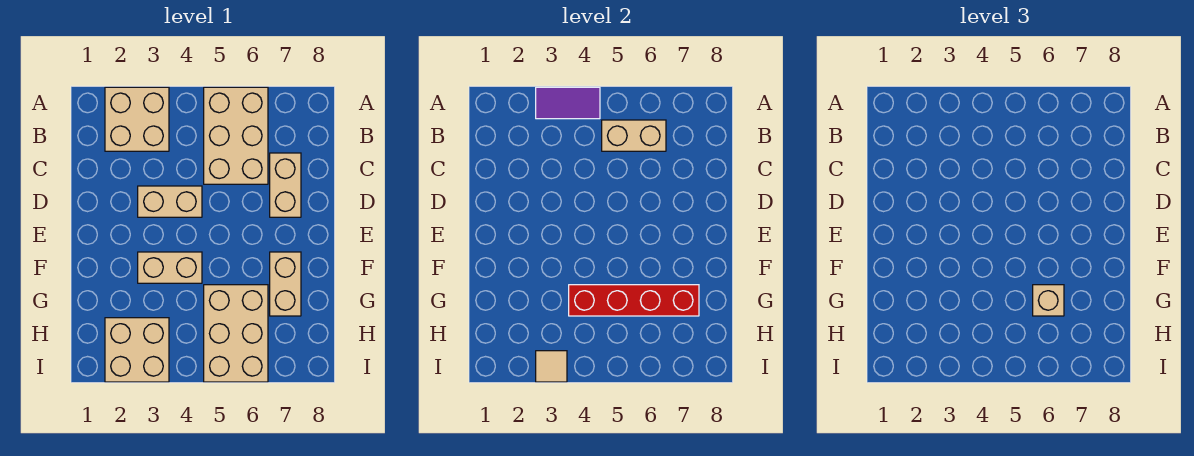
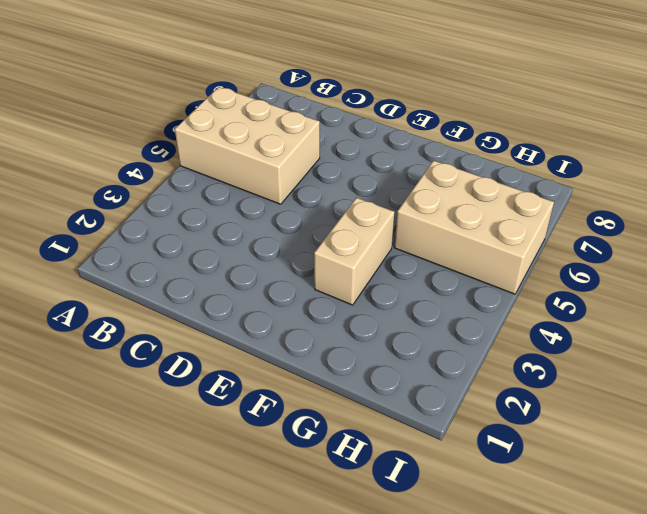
none -> tan brick A2:B3 level 1
none -> tan brick C7:D7 level 1
none -> tan brick D3:D4 level 1

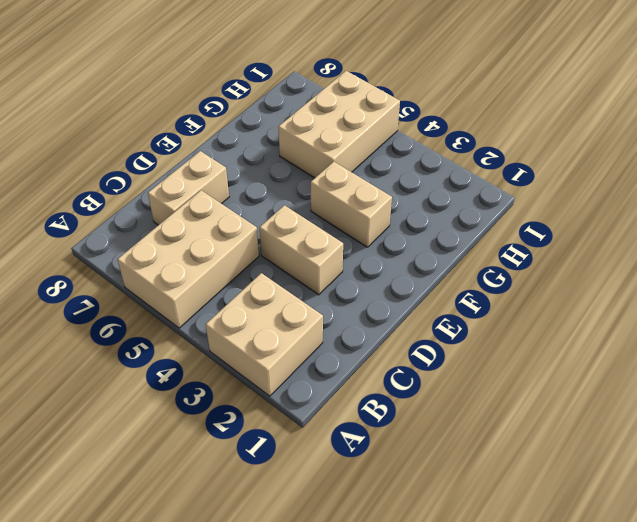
none -> tan brick F7:G7 level 1
none -> tan brick H2:I3 level 1
none -> purple tile A3:A4 level 2

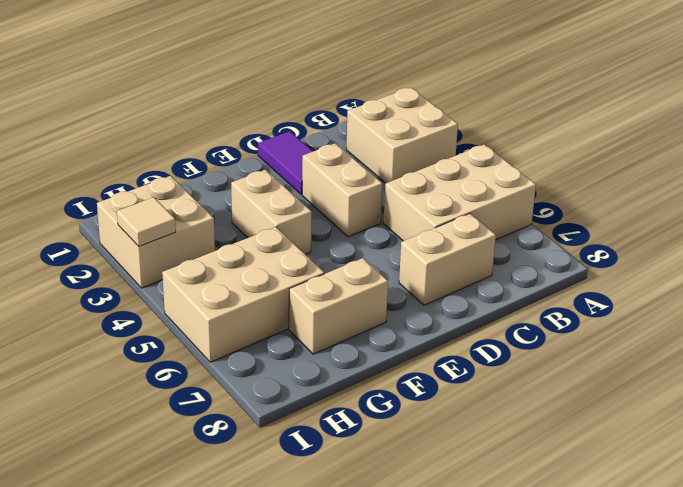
purple tile D1:D2 level 1 -> purple tile A3:A4 level 2
none -> tan brick B5:B6 level 2
none -> red brick G4:G7 level 2
none -> tan brick G6 level 3

